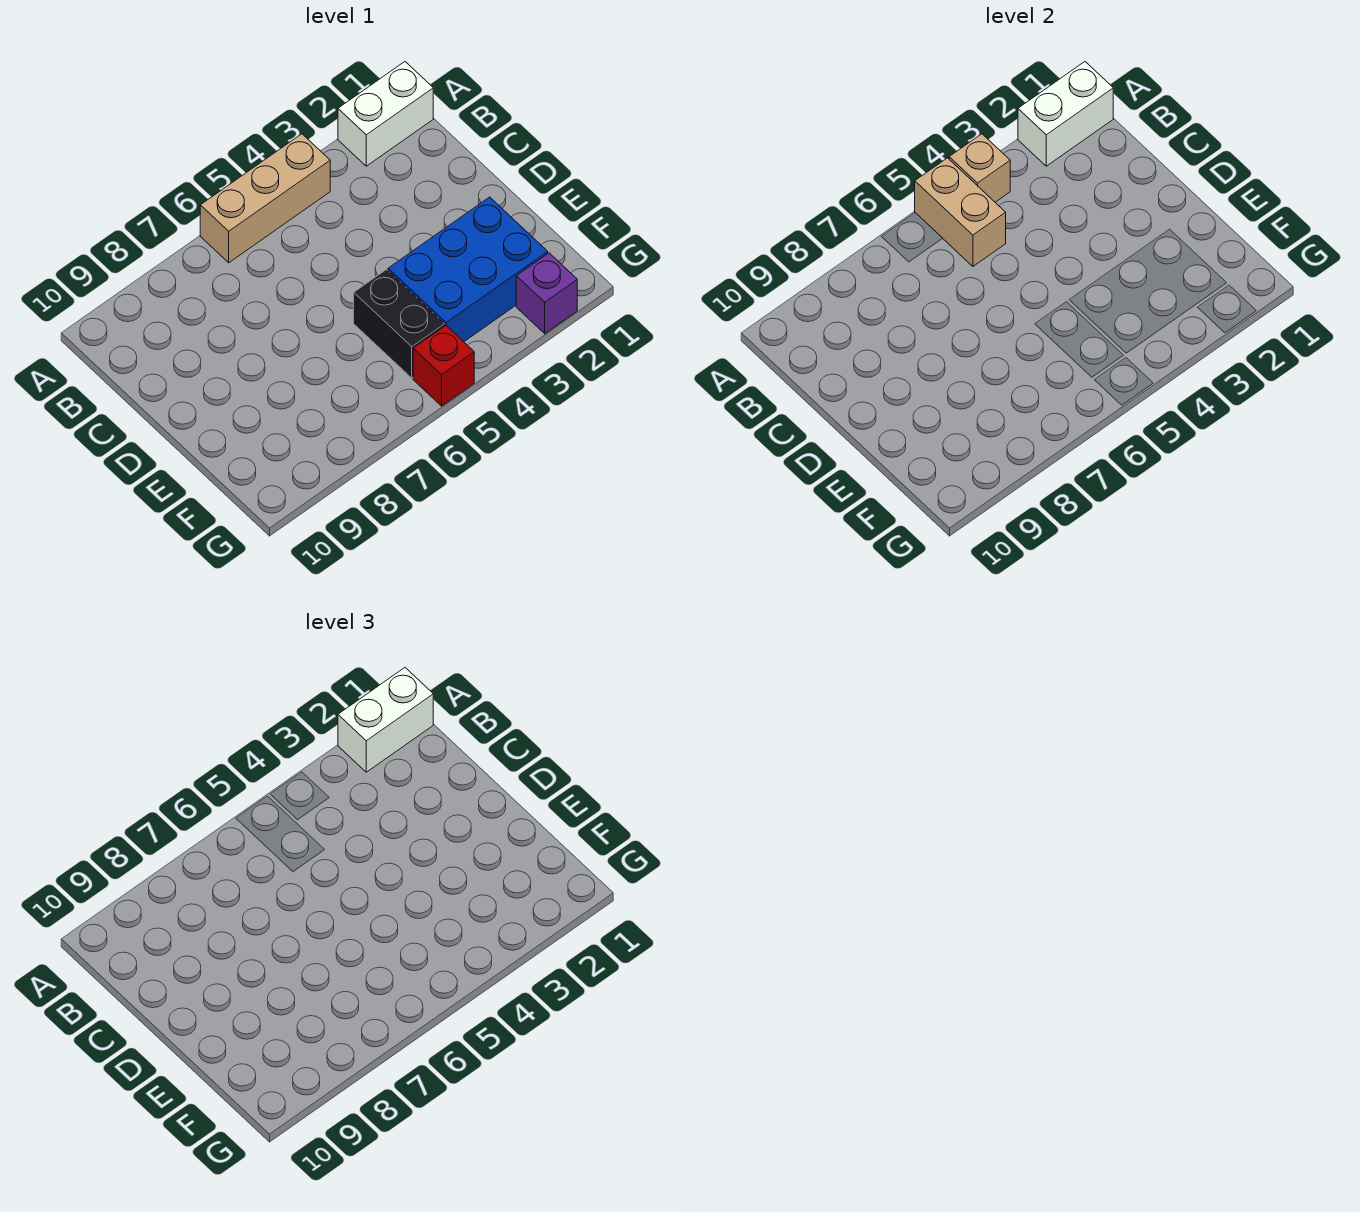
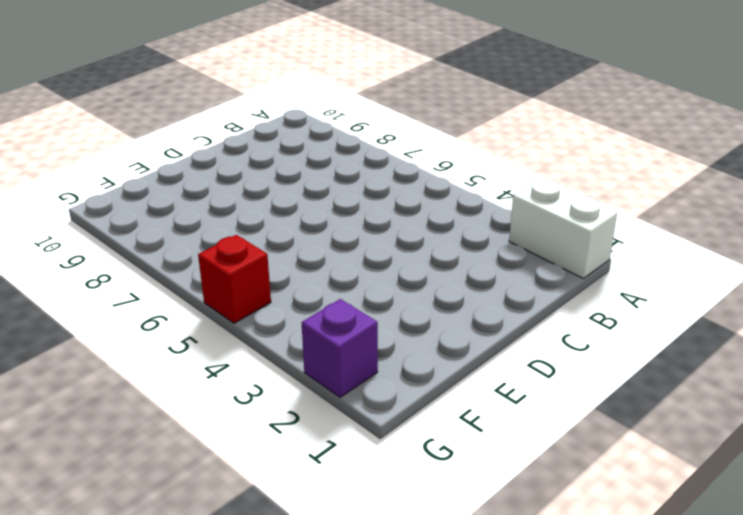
none -> tan brick A4:A6 level 1
none -> blue brick E2:F4 level 1

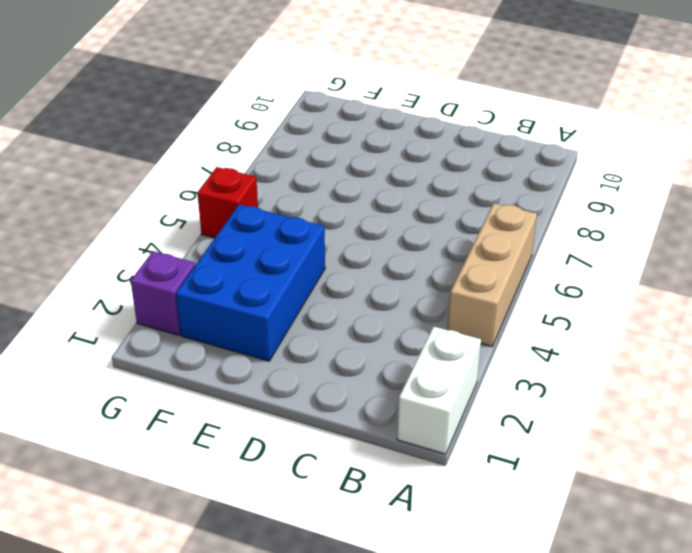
none -> black brick E5:F5 level 1
none -> white brick A1:A2 level 2

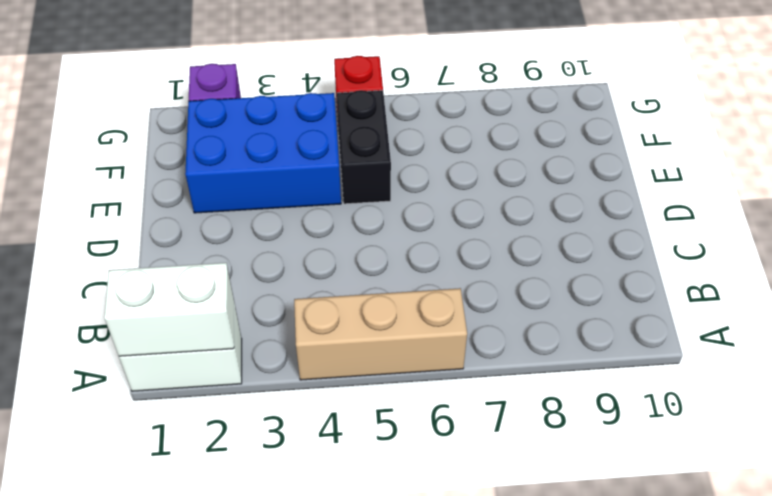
none -> tan brick A4 level 2
none -> tan brick A5:B5 level 2

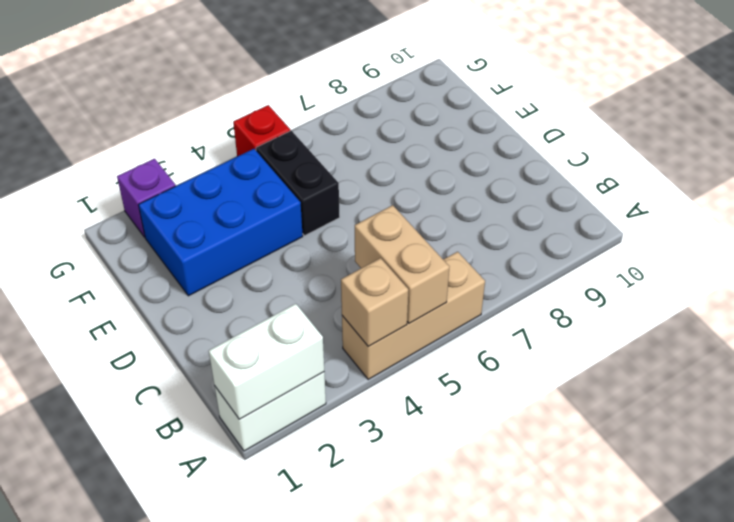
none -> white brick A1:A2 level 3

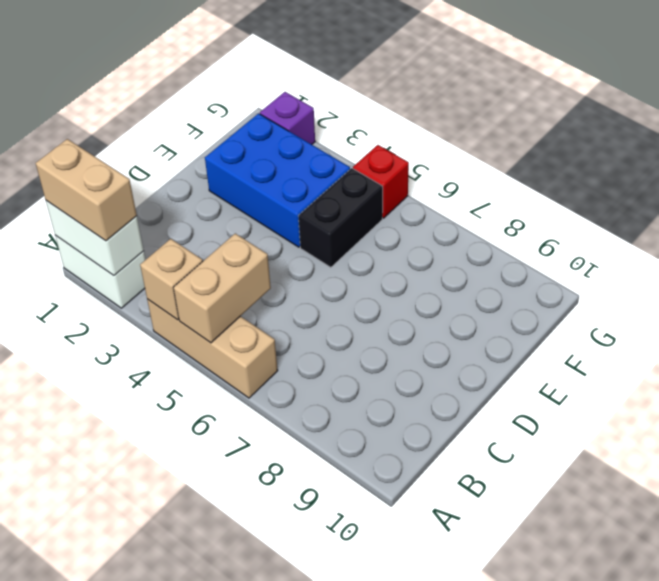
tan brick A1:A2 level 3 -> white brick A1:A2 level 3

